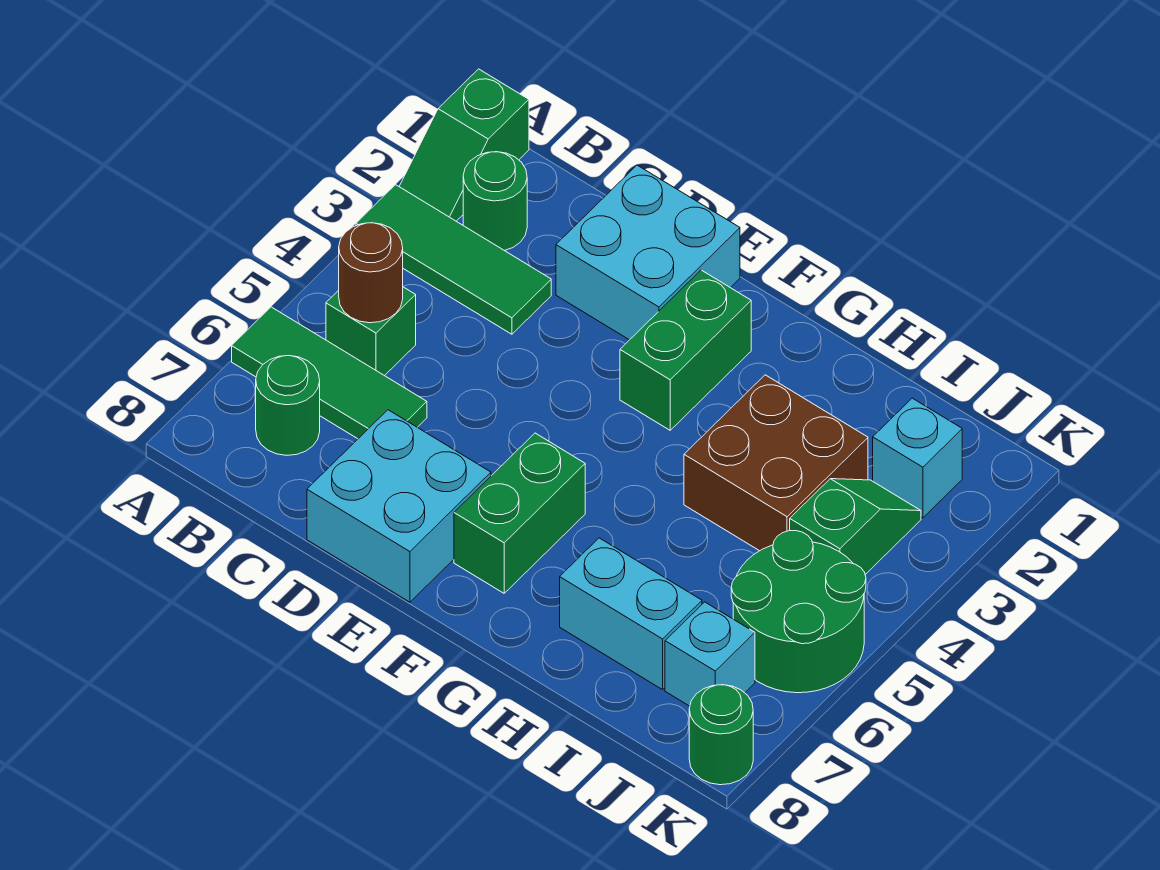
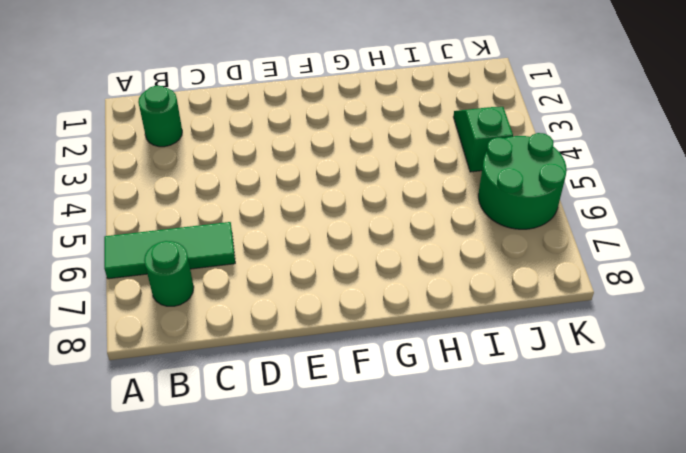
none -> green slope A1:A2 level 1 top 1
none -> green tile A3:C3 level 1
none -> green brick B5 level 1

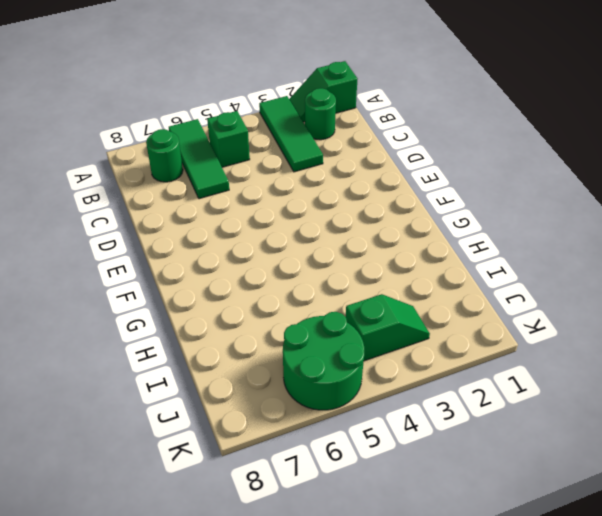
none -> cyan brick D1:E2 level 1
none -> cyan brick D7:E8 level 1
none -> green brick F2:F3 level 1

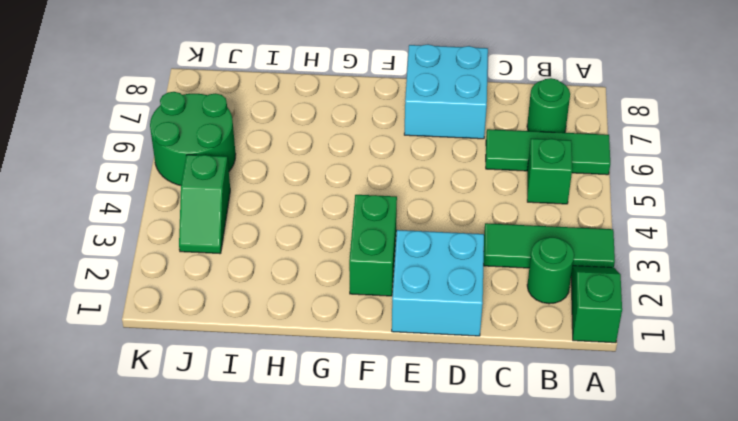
none -> green brick F6:F7 level 1
none -> brown brick H3:I4 level 1
none -> cyan brick H7:I7 level 1

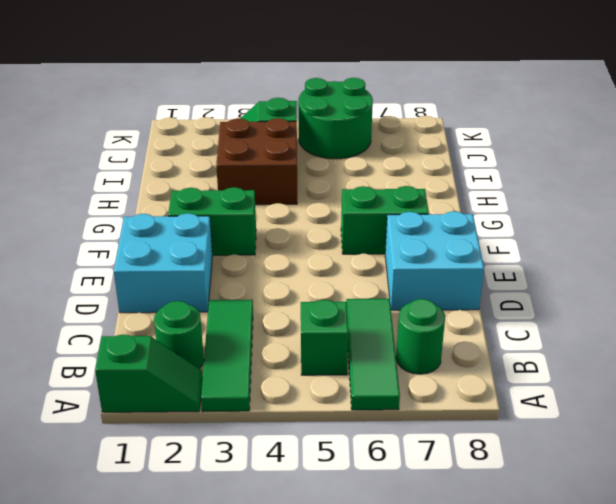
none -> cyan brick H7:I7 level 1
none -> cyan brick J2 level 1
none -> cyan brick J7 level 1

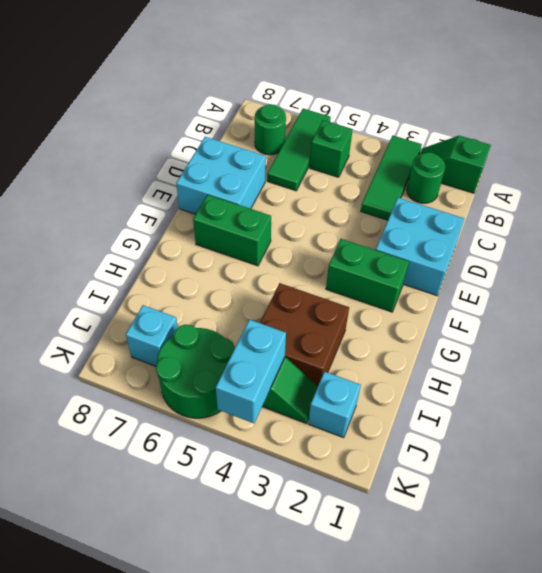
cyan brick J4:K4 level 2 -> cyan brick H7:I7 level 1
none -> green round brick K8 level 1
none -> brown round brick B5 level 2

